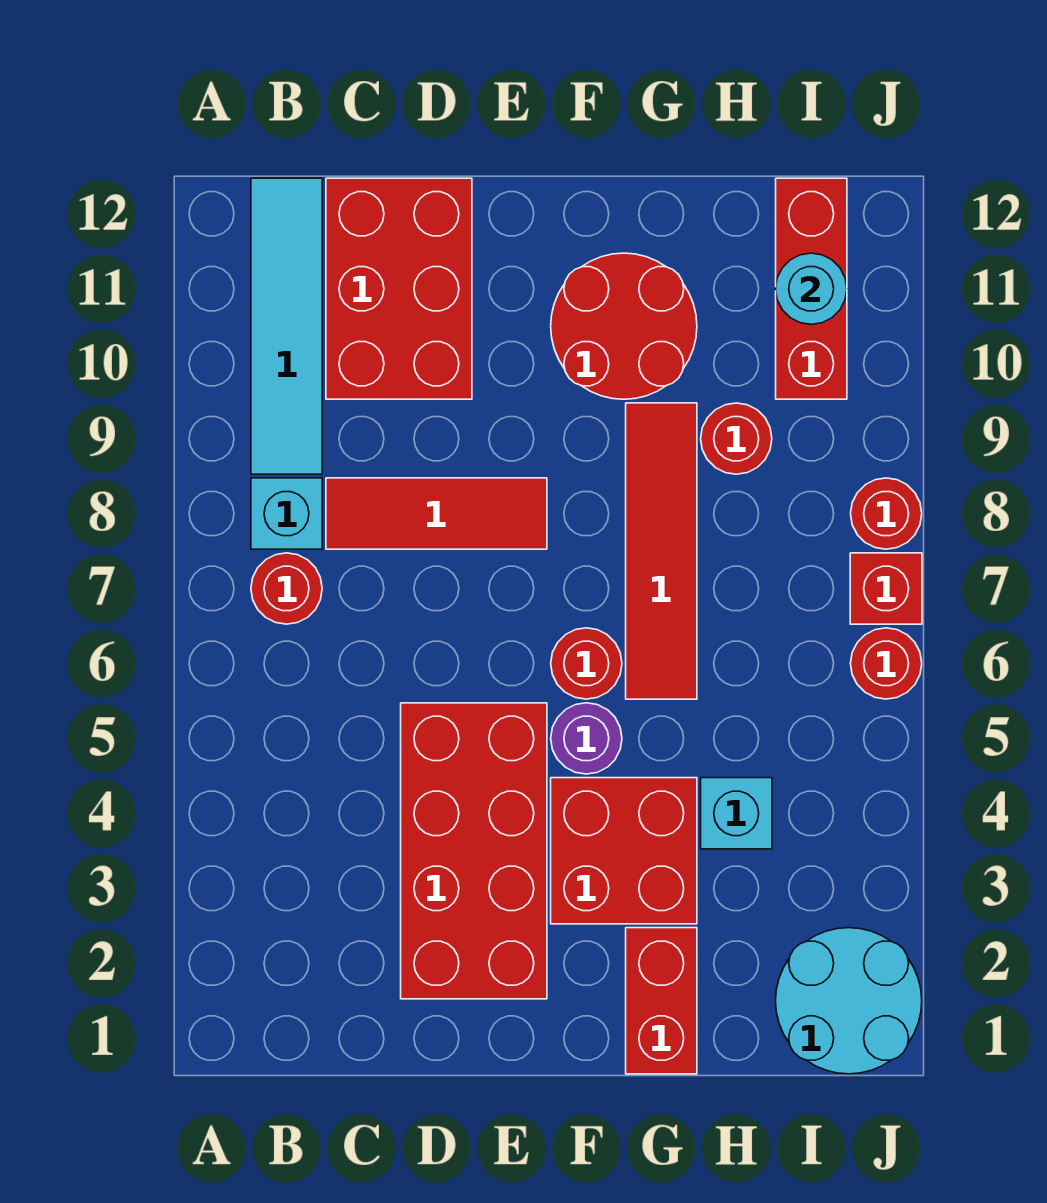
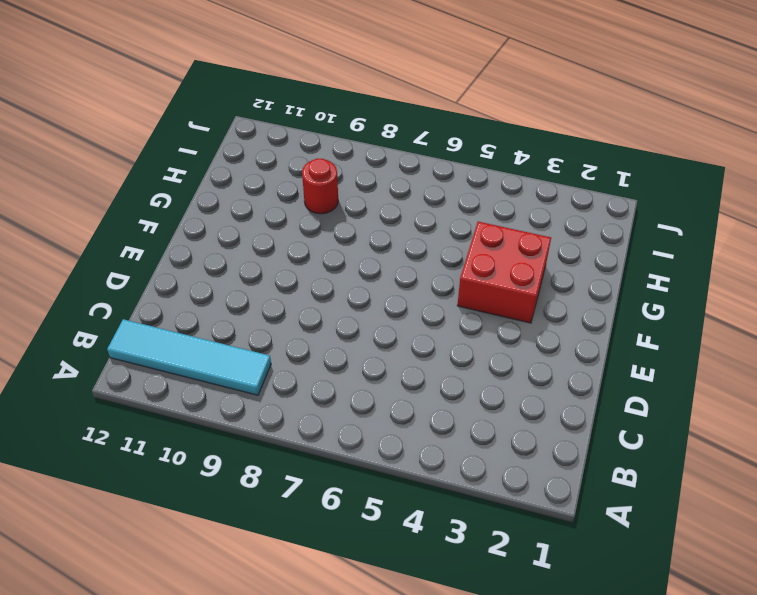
none -> red round brick B7 level 1
none -> cyan brick B8 level 1
none -> red tile C8:E8 level 1

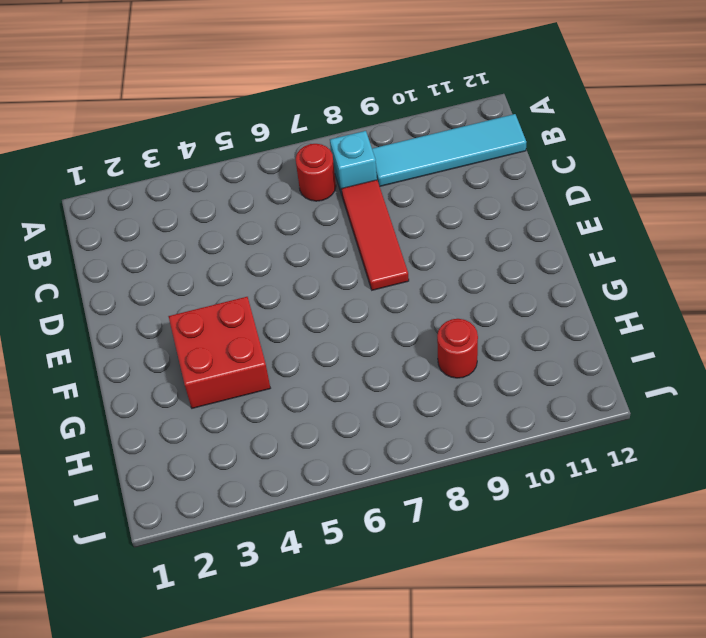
none -> red brick C10:D12 level 1
none -> red brick D2:E5 level 1
none -> purple round brick F5 level 1

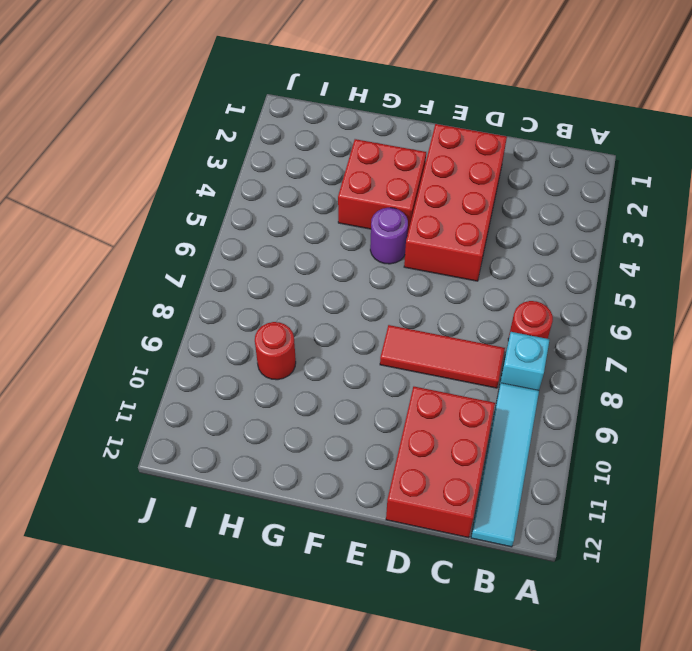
none -> red round brick F6 level 1
none -> red round brick F10:G11 level 1
none -> red brick G1:G2 level 1

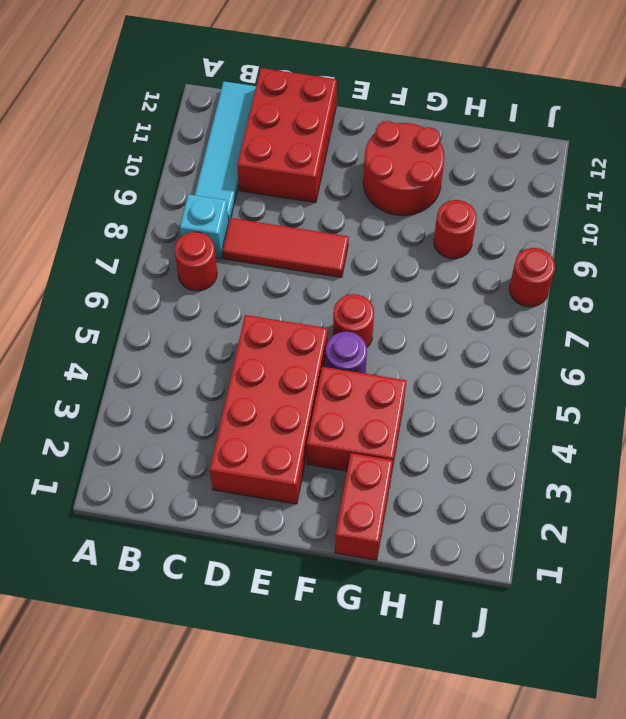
none -> red tile G6:G9 level 1
none -> cyan brick H4 level 1
none -> cyan round brick I1:J2 level 1

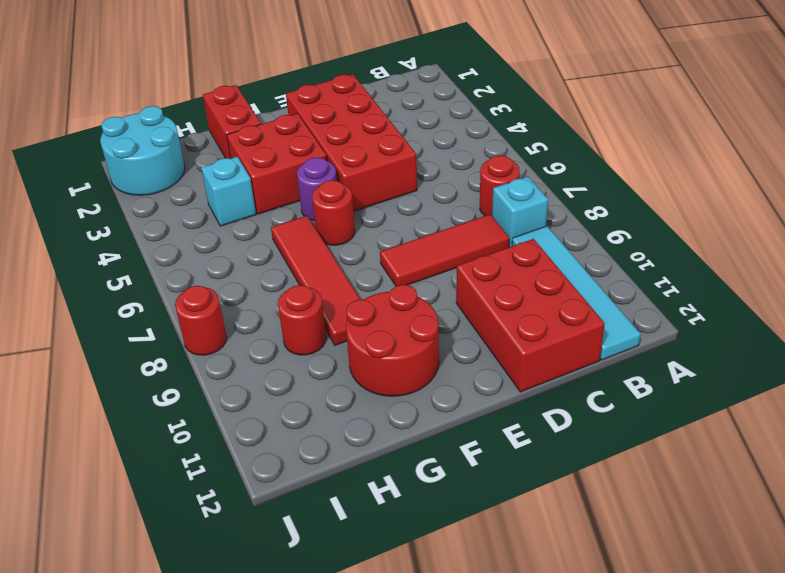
none -> red brick I10:I12 level 1
none -> red round brick J6 level 1
none -> red brick J7 level 1

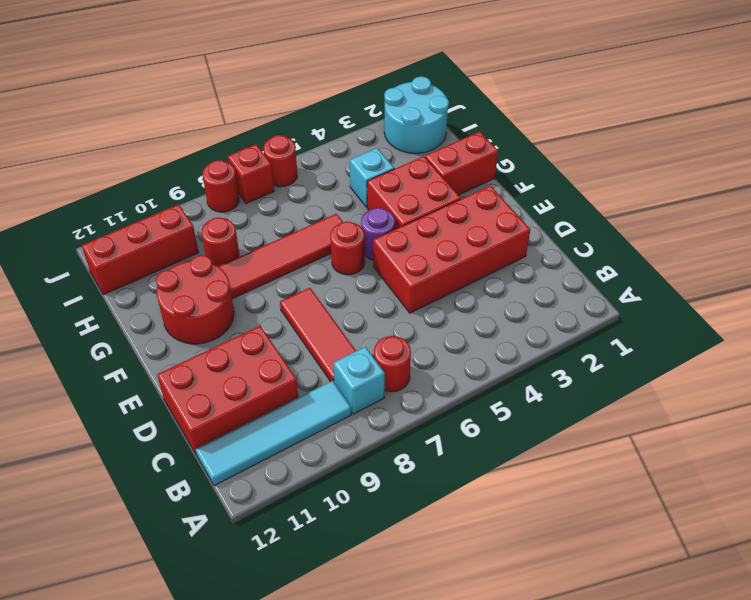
none -> cyan round brick I11 level 2

